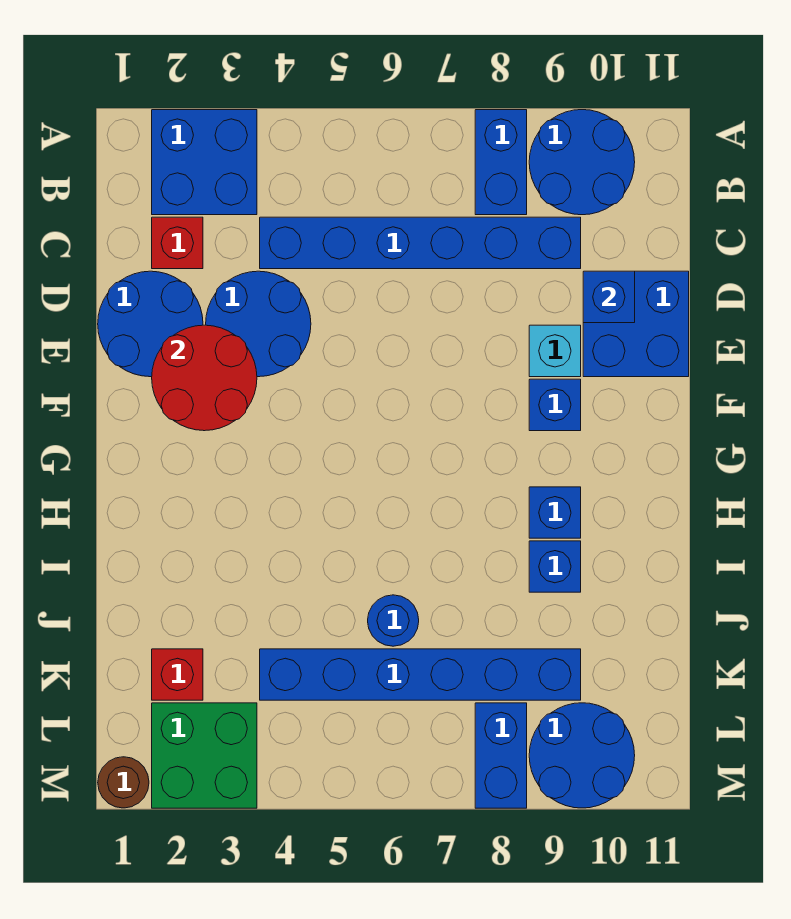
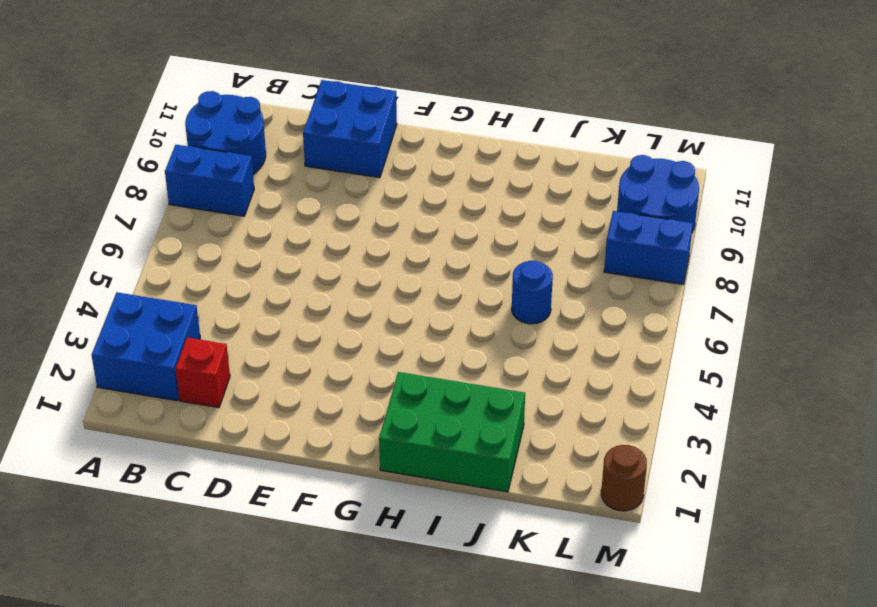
green brick H1:J2 level 1 -> none
none -> blue brick C4:C9 level 1
none -> blue round brick D1:E2 level 1
none -> blue round brick D3:E4 level 1

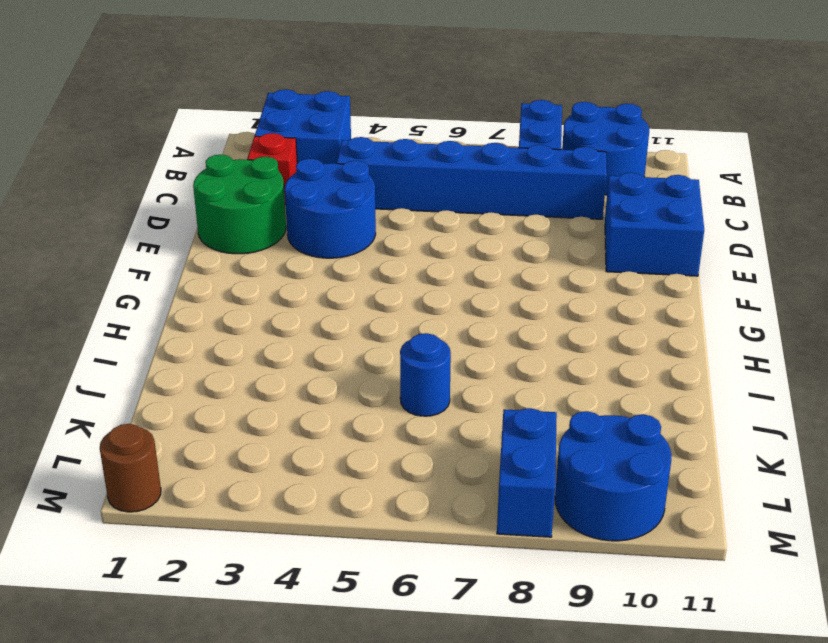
green round brick D1:E2 level 1 -> blue round brick D1:E2 level 1
none -> cyan brick E9 level 1
none -> blue brick F9 level 1
none -> blue brick H9 level 1

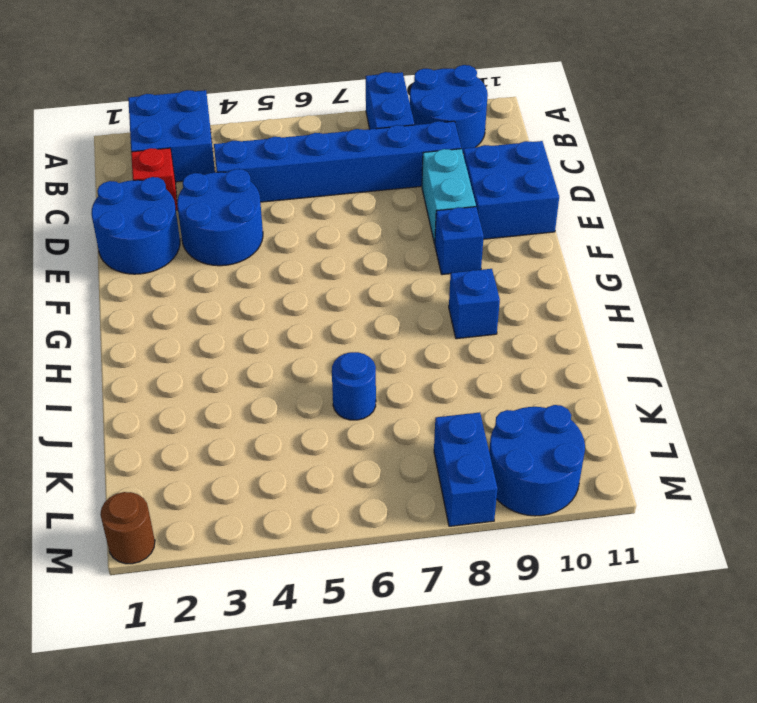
cyan brick D9:E9 level 1 -> cyan brick E9 level 1
none -> blue brick I9 level 1
none -> red brick K2 level 1
none -> blue brick K4:K9 level 1

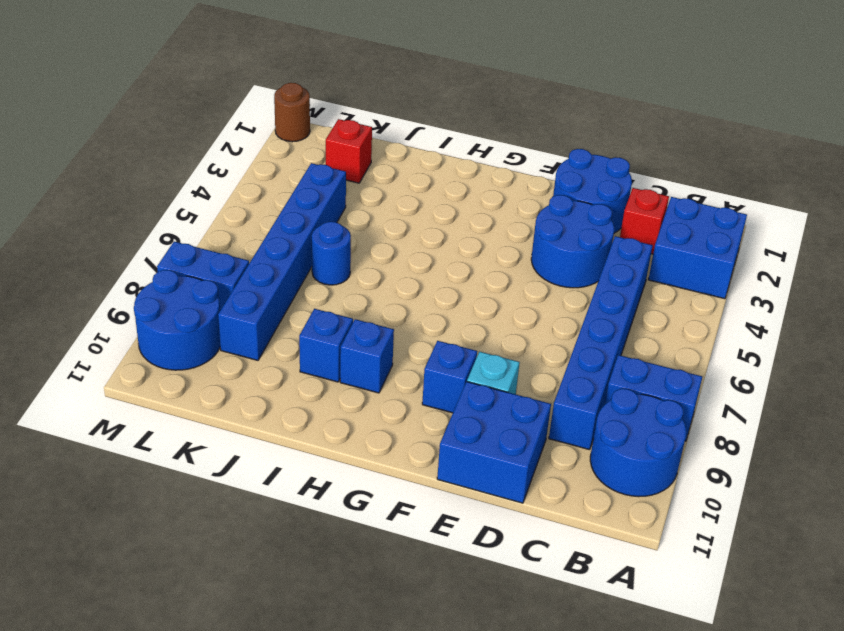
none -> green brick L2:M3 level 1
none -> blue brick D10 level 2
none -> red round brick E2:F3 level 2

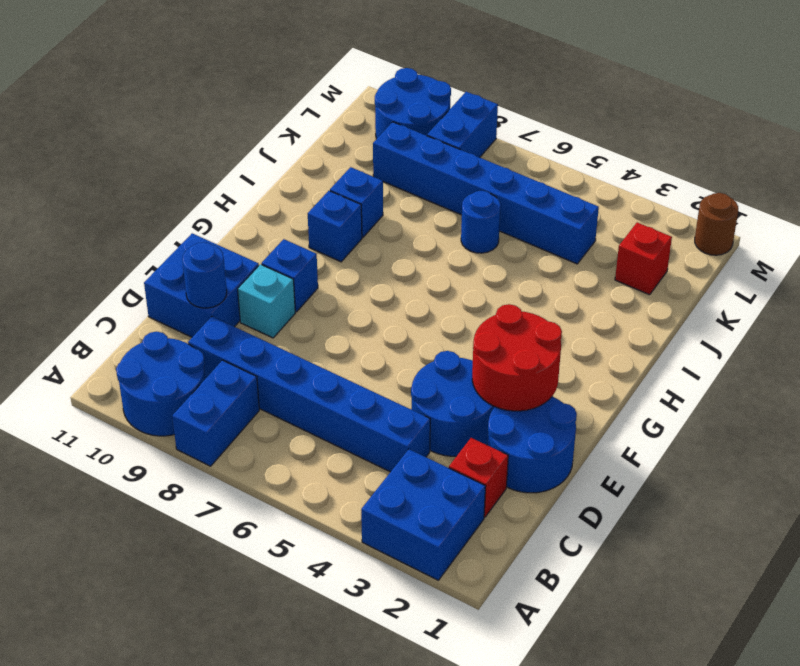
blue round brick D10 level 2 -> blue brick D10 level 2
none -> green brick L2:M3 level 1

